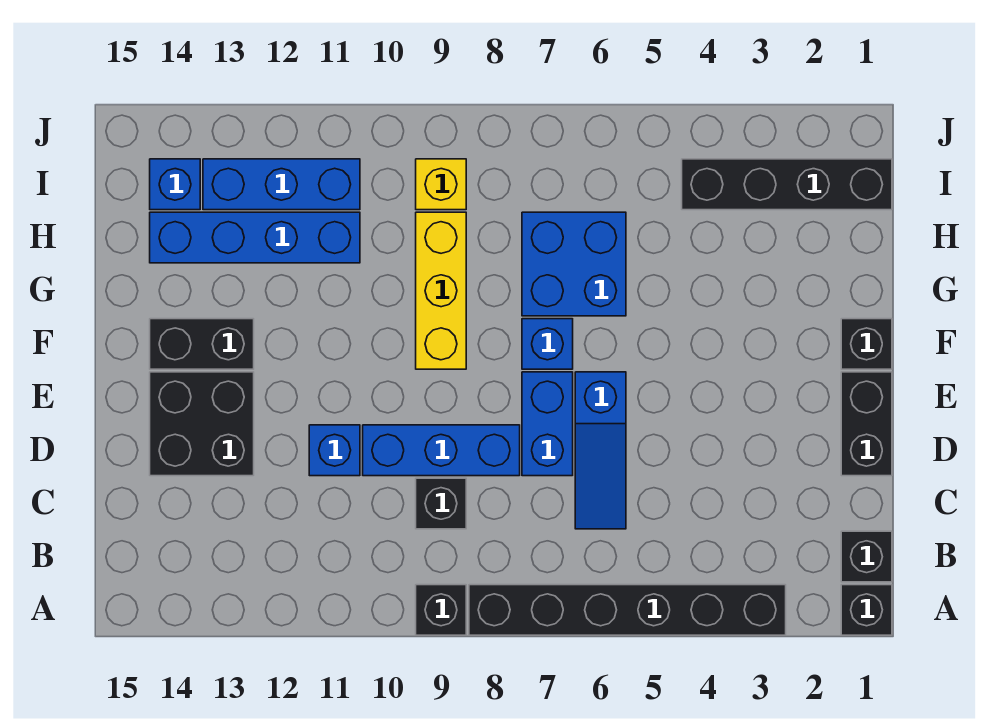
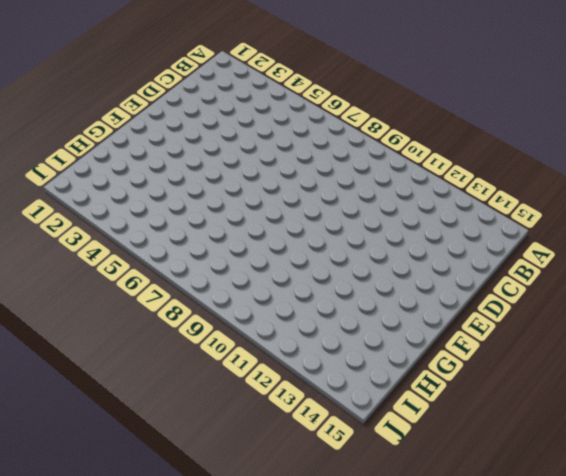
none -> black brick A1 level 1
none -> black brick A3:A8 level 1
none -> black brick A9 level 1

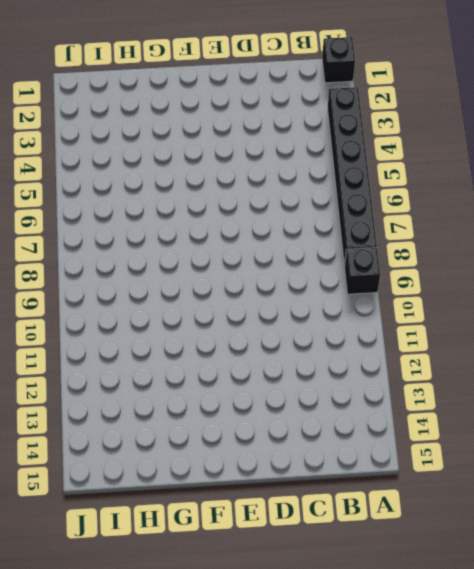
none -> black brick B1 level 1
none -> blue slope C6:E6 level 1 top E
none -> black brick C9 level 1

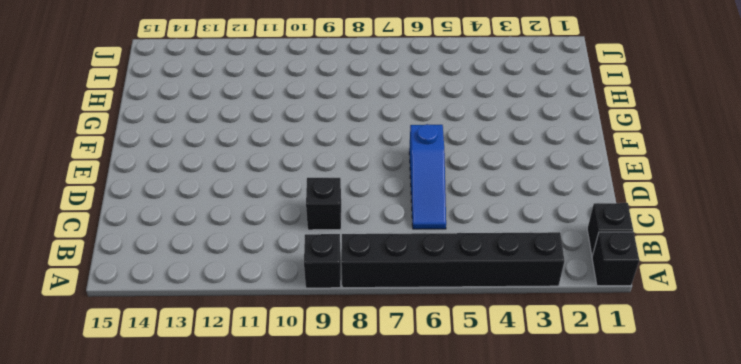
none -> black brick D1:E1 level 1
none -> blue brick D7:E7 level 1
none -> blue brick D8:D10 level 1

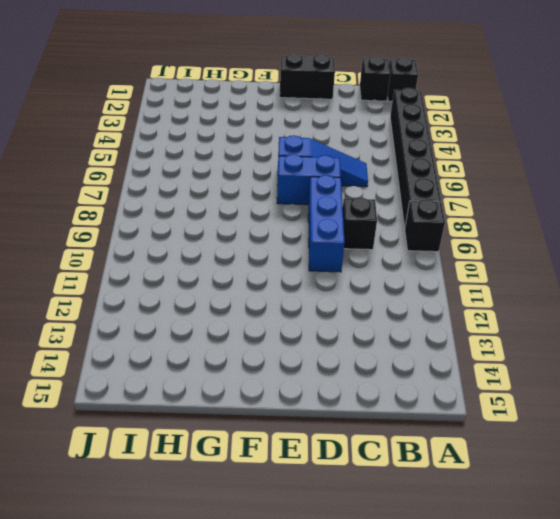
none -> blue brick D11 level 1
none -> black brick D13:E14 level 1
none -> black brick F1 level 1

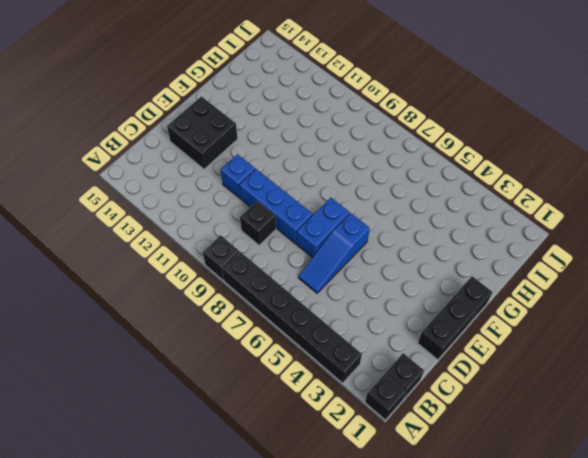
none -> blue brick F7 level 1
none -> yellow brick F9:H9 level 1
none -> black brick F13:F14 level 1

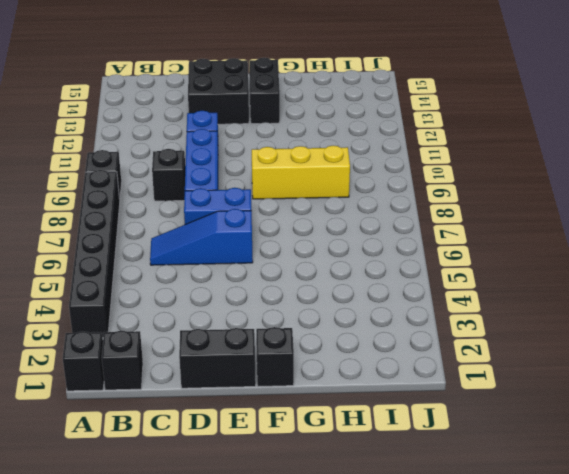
none -> blue brick F7 level 1
none -> blue brick G6:H7 level 1
none -> blue brick H11:H14 level 1

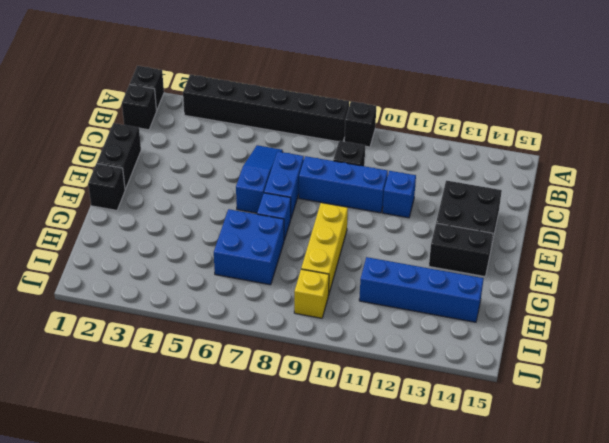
none -> black brick I1:I4 level 1
none -> blue brick I11:I13 level 1
none -> blue brick I14 level 1

